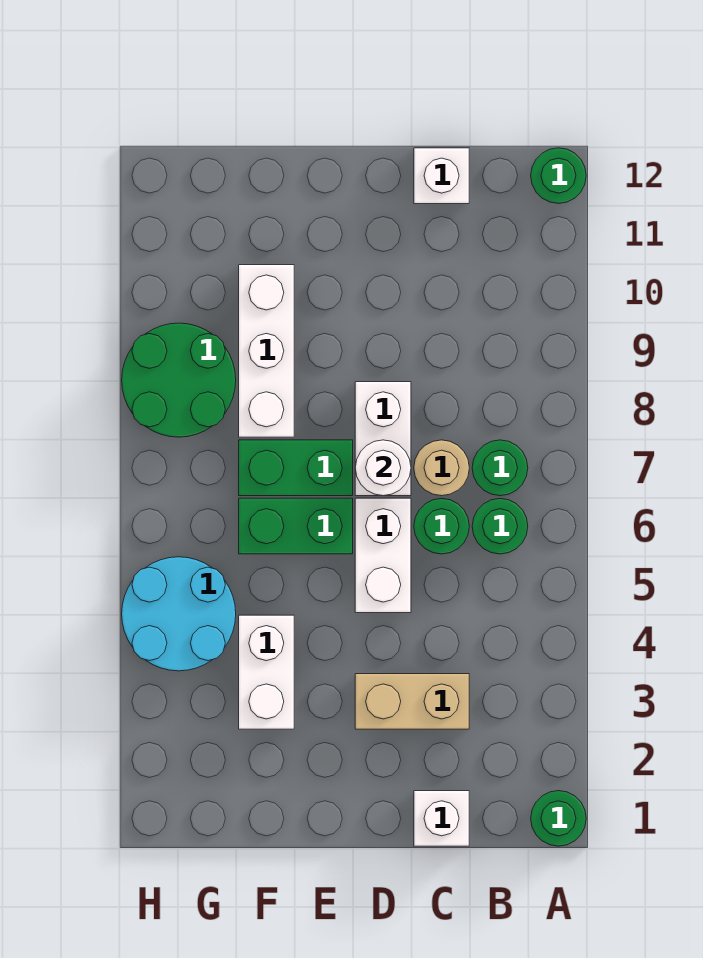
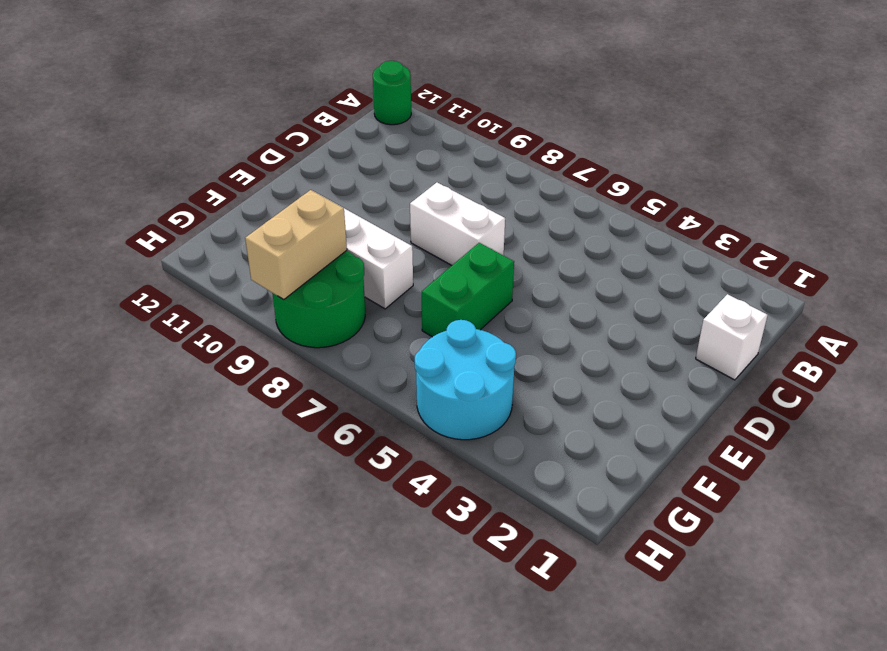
tan brick G9:H9 level 2 -> tan brick C3:D3 level 1
none -> green round brick A1 level 1
none -> green round brick B6 level 1
none -> green round brick B7 level 1

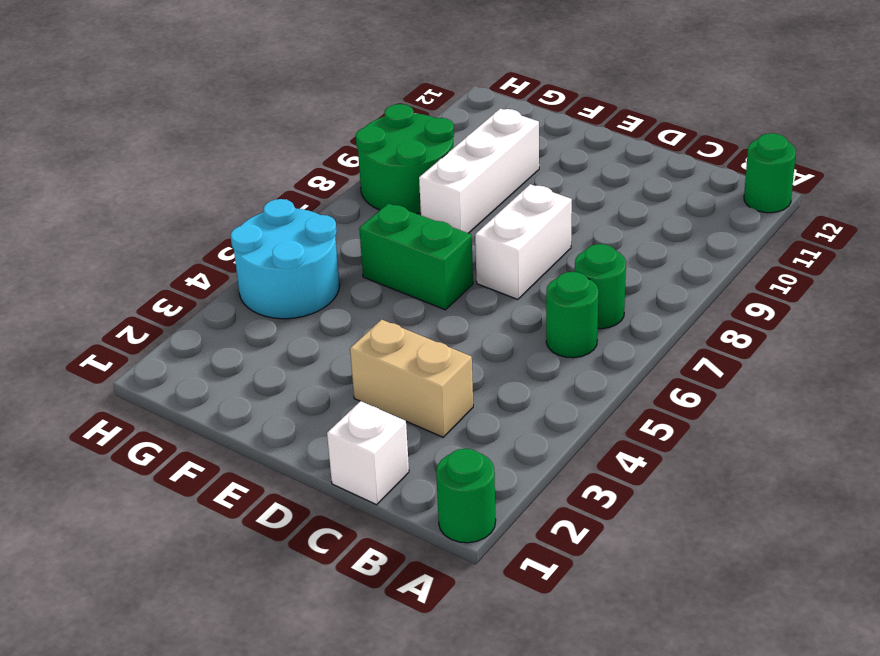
none -> green round brick C6 level 1
none -> tan round brick C7 level 1
none -> white brick C12 level 1

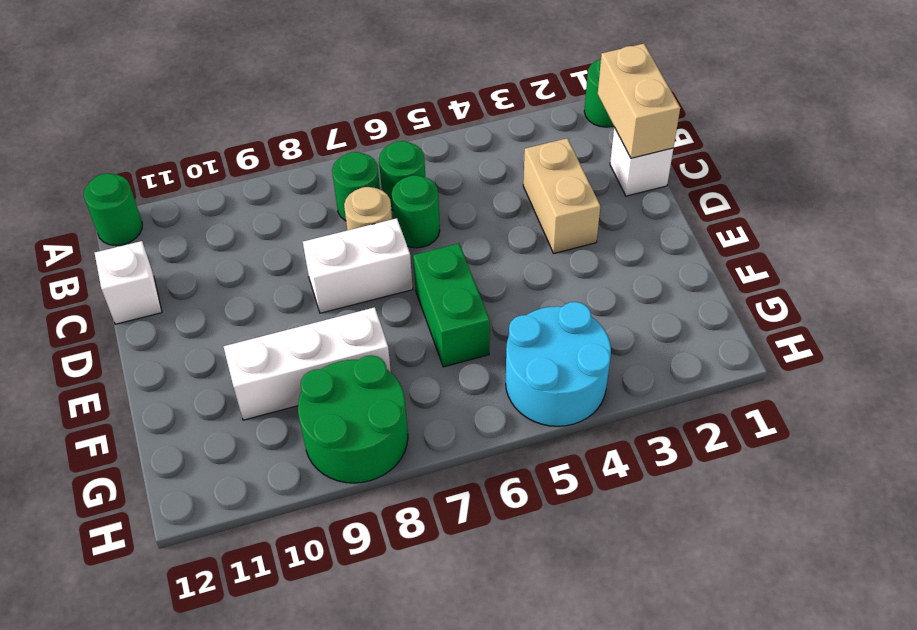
tan brick B1:C1 level 2 -> none
none -> white brick D5:D6 level 1
none -> green brick E7:F7 level 1
none -> white brick F3:F4 level 1

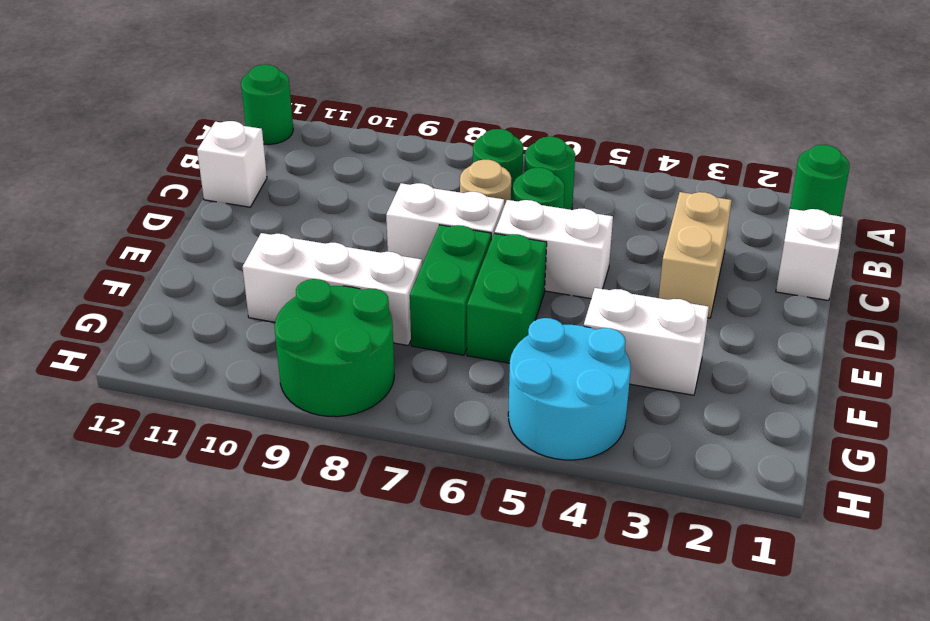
none -> white round brick D7 level 2

